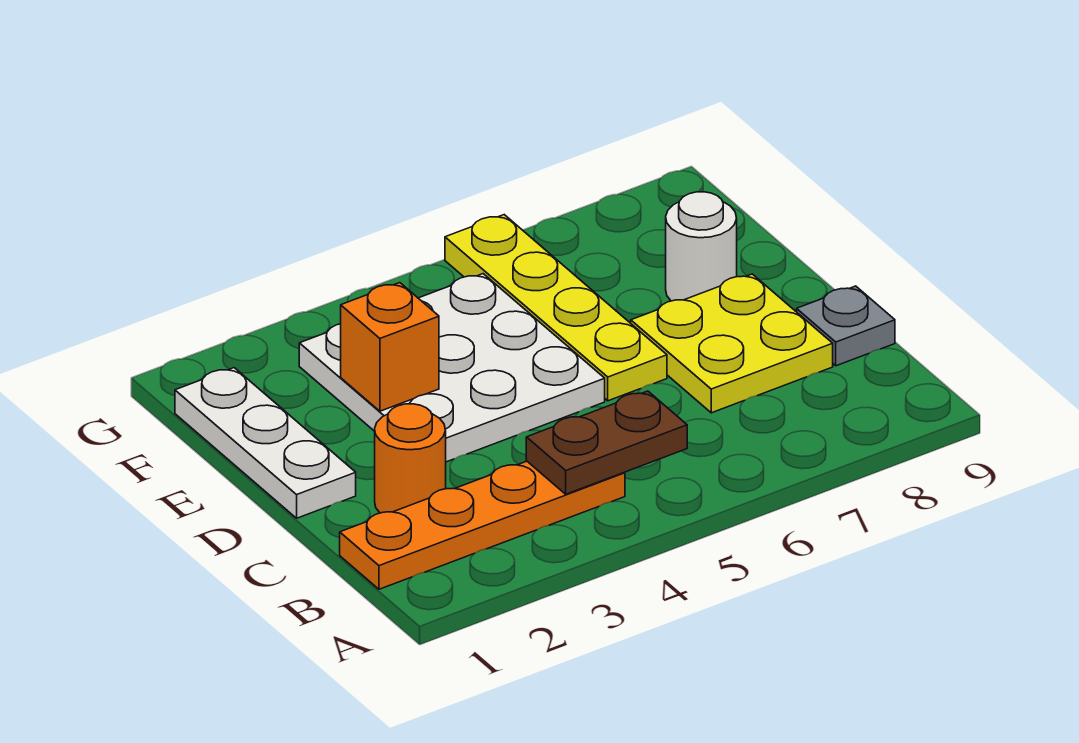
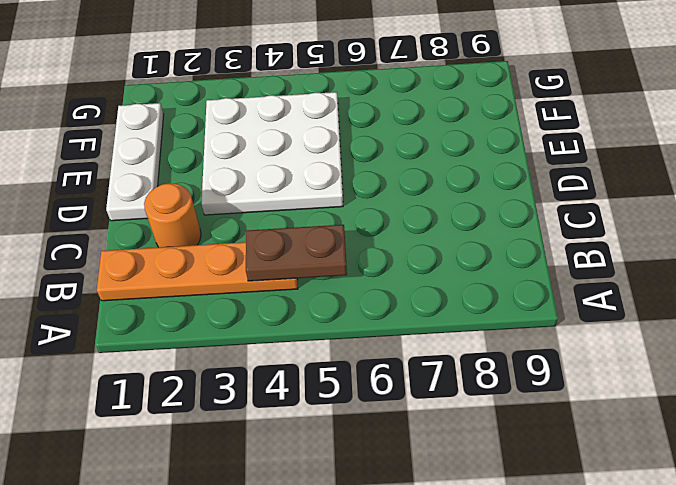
none -> yellow plate C7:D8 level 1
none -> grey plate C9 level 1

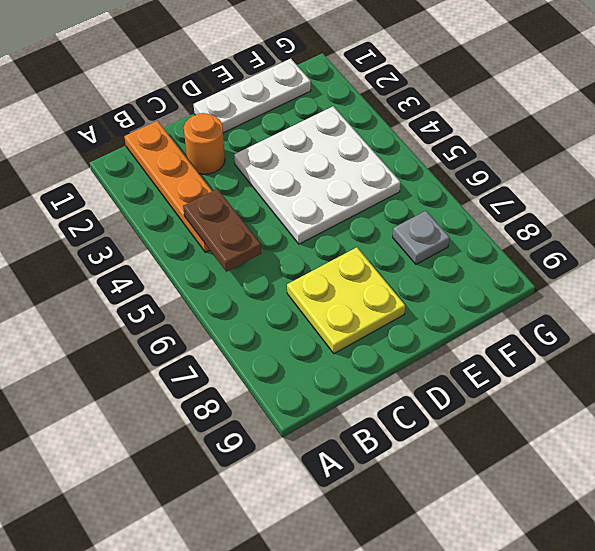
grey plate F7 level 1 -> grey plate C9 level 1
none -> yellow plate D6:G6 level 1
none -> white round brick E8 level 1

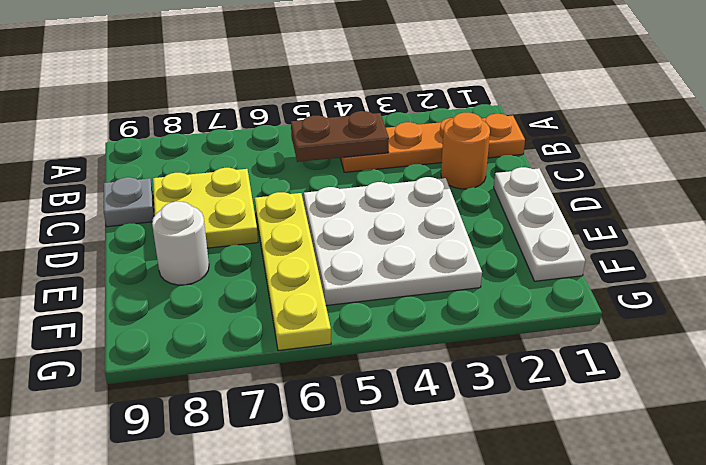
none -> orange brick E3 level 2

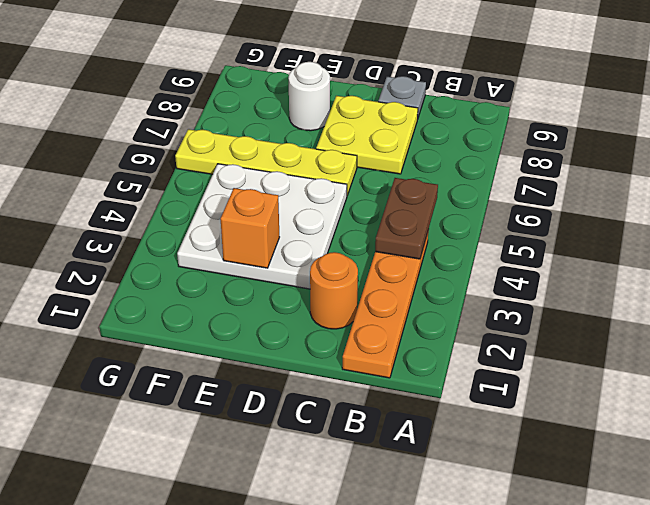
none -> white plate D1:F1 level 1

